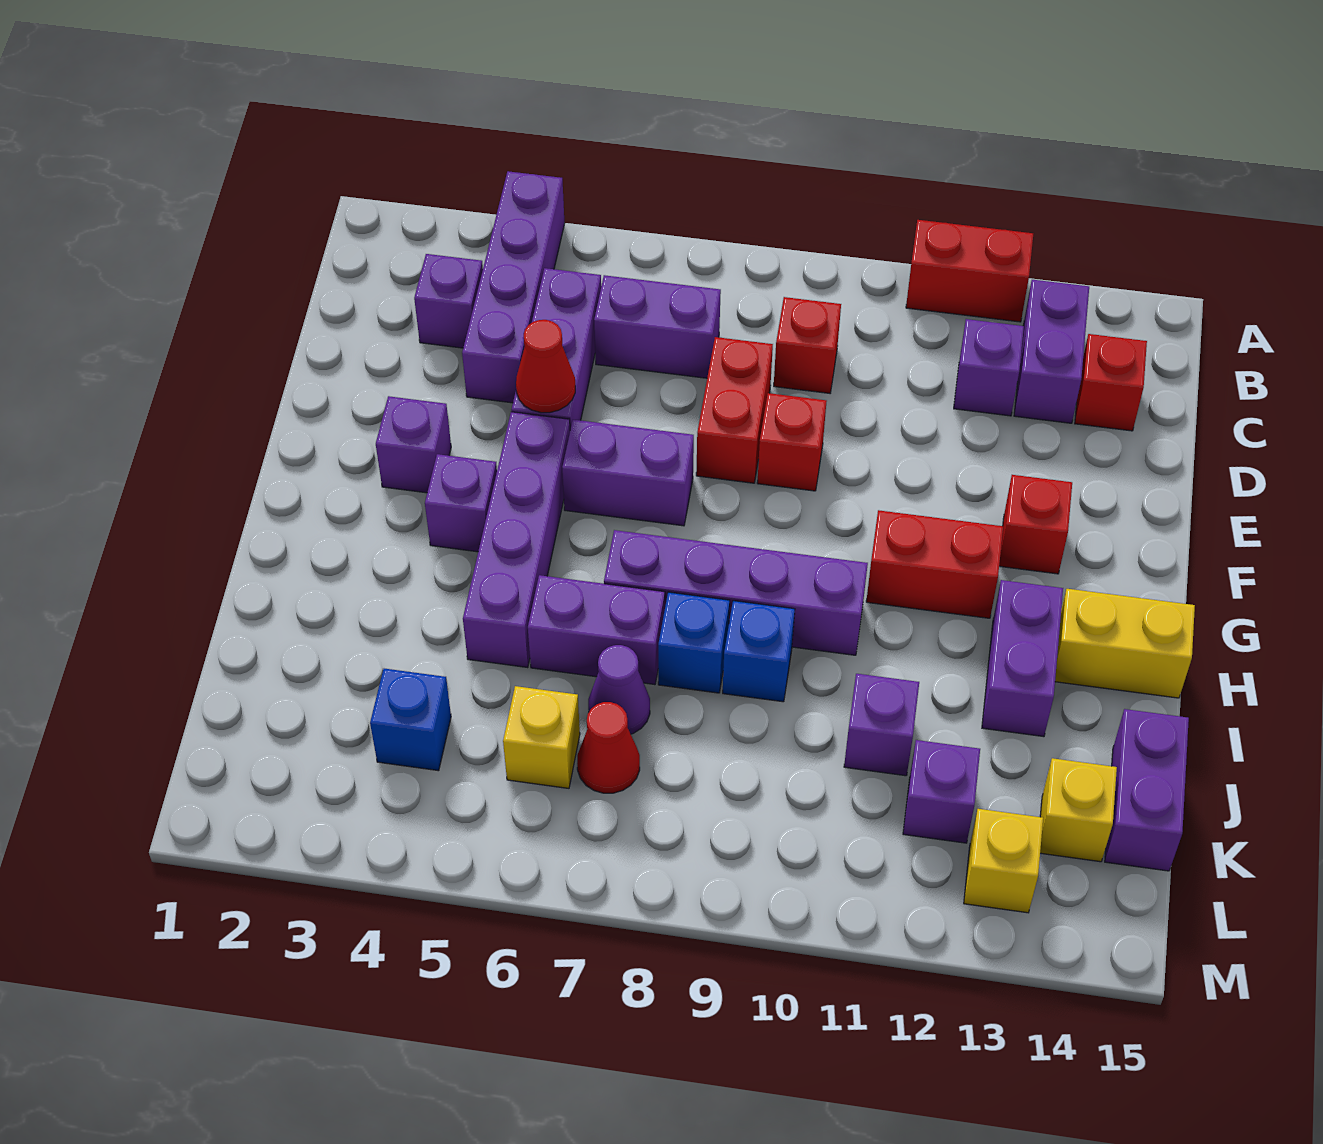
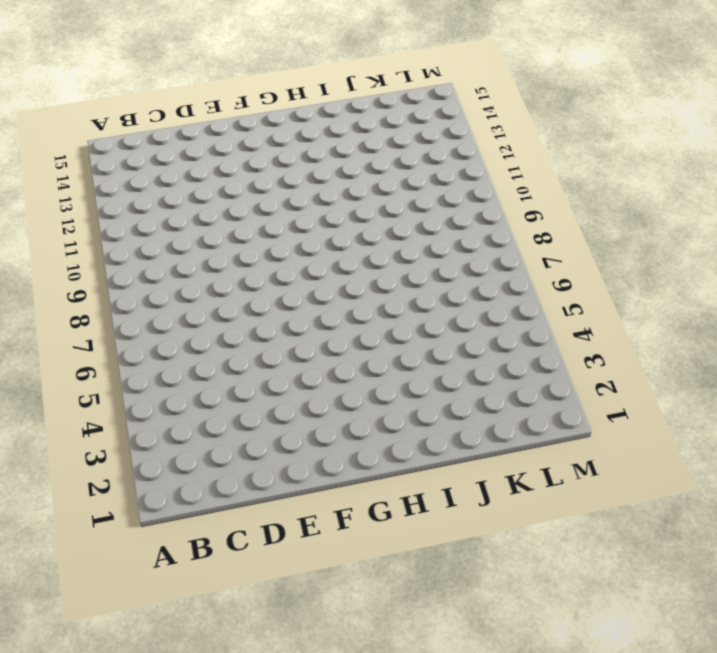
none -> purple brick A4:D4 level 1
none -> red brick A11:A12 level 1
none -> purple brick B13:C13 level 1
none -> purple brick C3 level 1

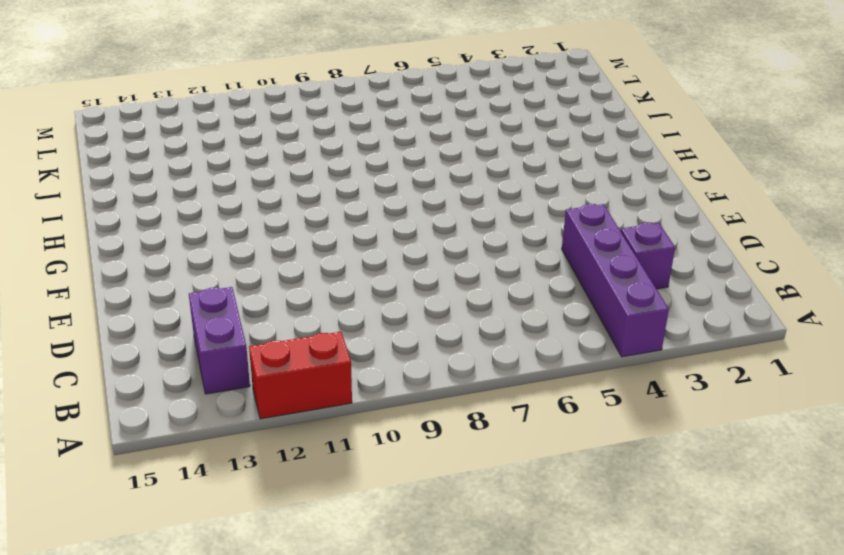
none -> purple brick C5:E5 level 1
none -> purple brick C6:C7 level 1
none -> red brick C9 level 1
none -> purple brick C12 level 1

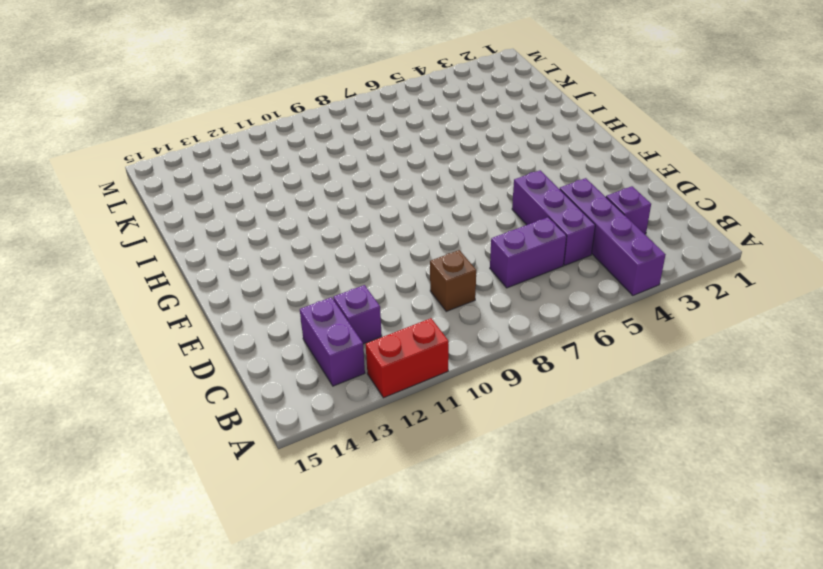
brown brick C9 level 1 -> red brick C9 level 1
none -> red brick C14 level 1
none -> red brick D8:E8 level 1
none -> red brick E9 level 1
none -> purple brick F3 level 1

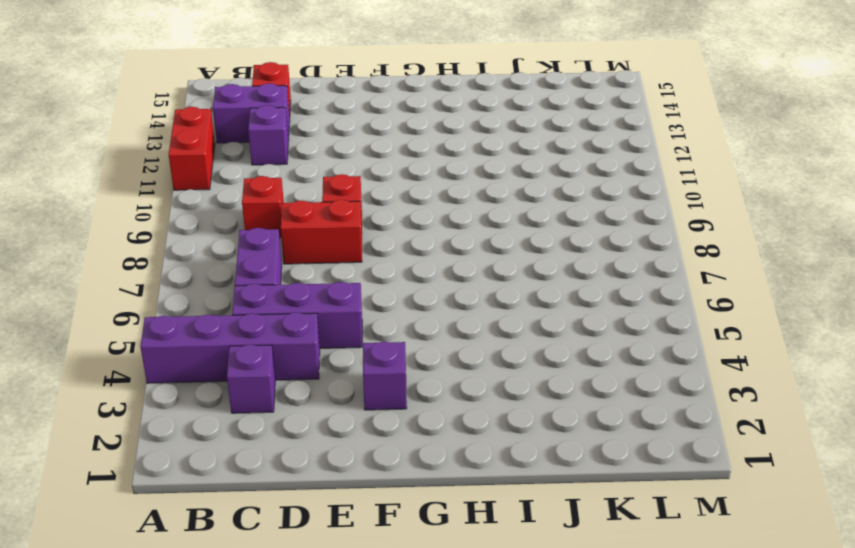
none -> purple brick F5:I5 level 1
none -> purple brick F6:F7 level 1
none -> red brick F13 level 1
none -> purple brick G4 level 1

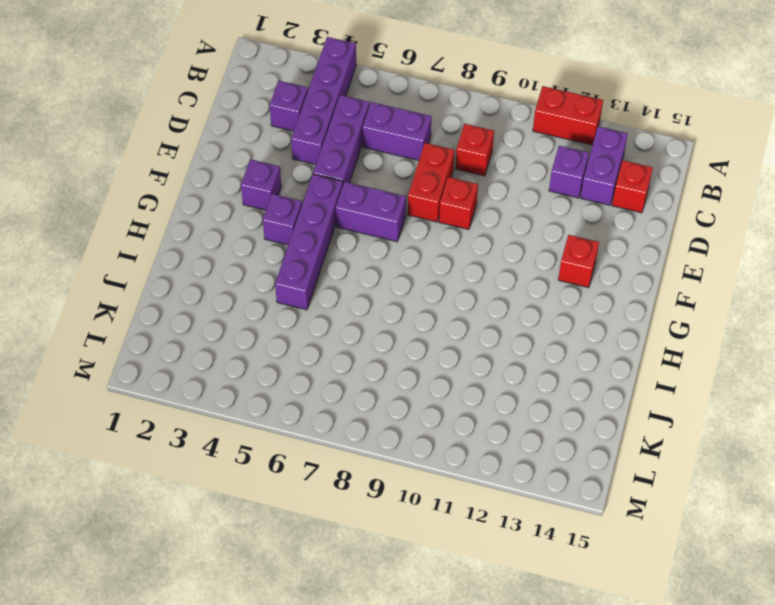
none -> red brick G11:G12 level 1
none -> purple brick H7:H10 level 1
none -> purple brick H13:I13 level 1
none -> yellow brick H14:H15 level 1

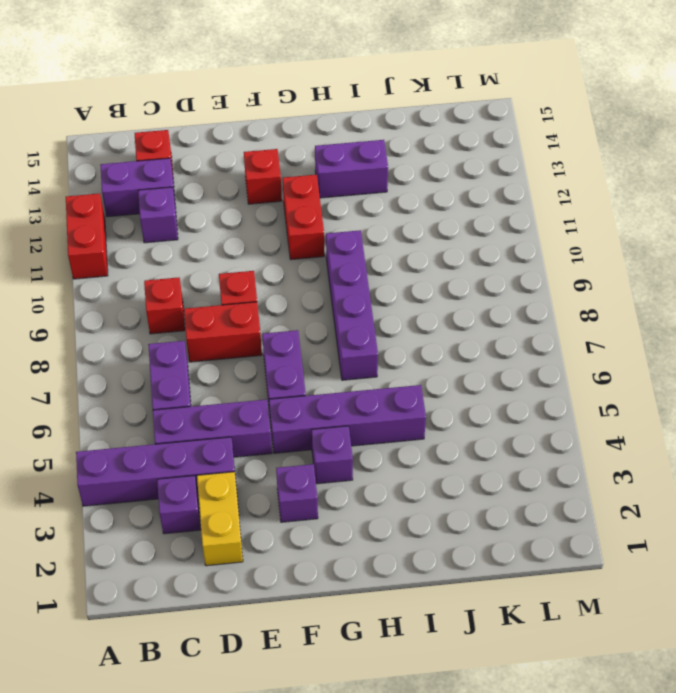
yellow brick D2:D3 level 1 -> yellow brick H14:H15 level 1
none -> purple brick I6:I7 level 1
none -> blue brick I8 level 1
none -> blue brick I9 level 1
none -> purple cone J7 level 1

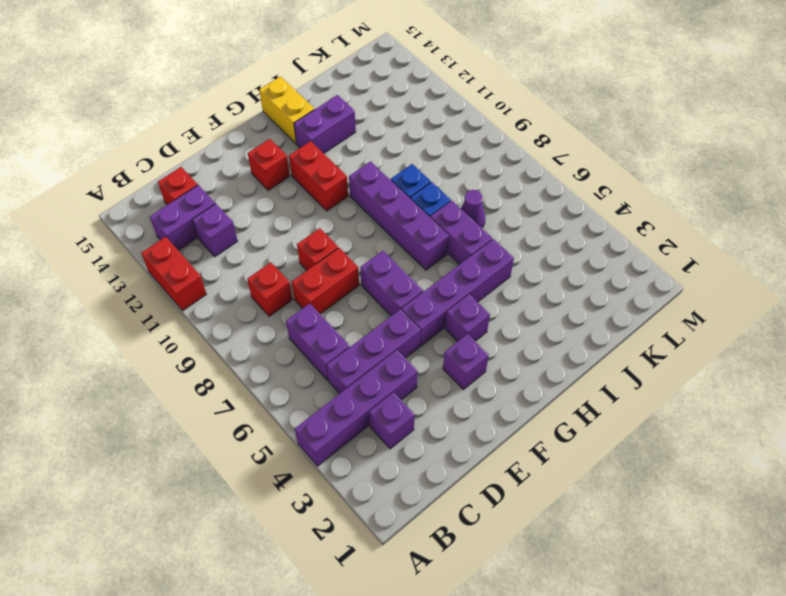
none -> purple brick J11 level 1
none -> purple brick J15:K15 level 1
none -> blue brick K4 level 1
none -> yellow brick K6 level 1

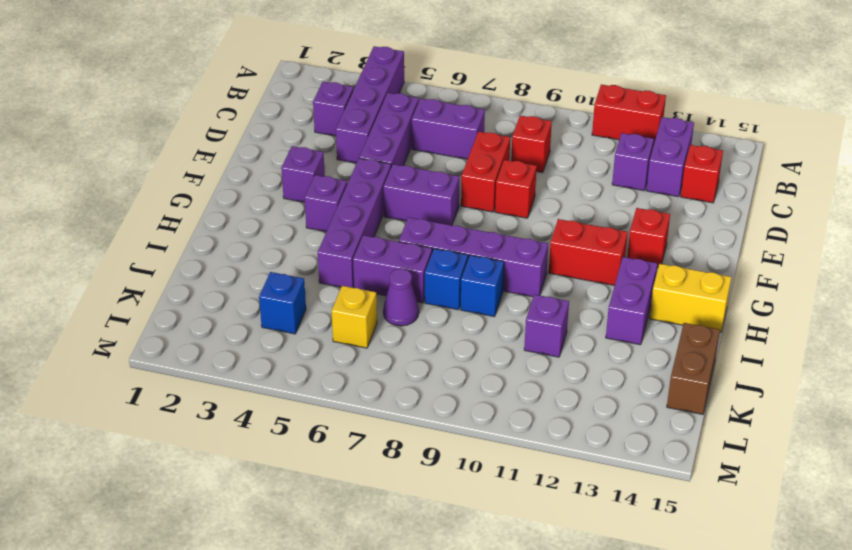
brown brick J15:K15 level 1 -> purple brick J15:K15 level 1
none -> red cone K7 level 1
none -> purple brick K12 level 1
none -> yellow brick K14 level 1
none -> yellow brick L13 level 1

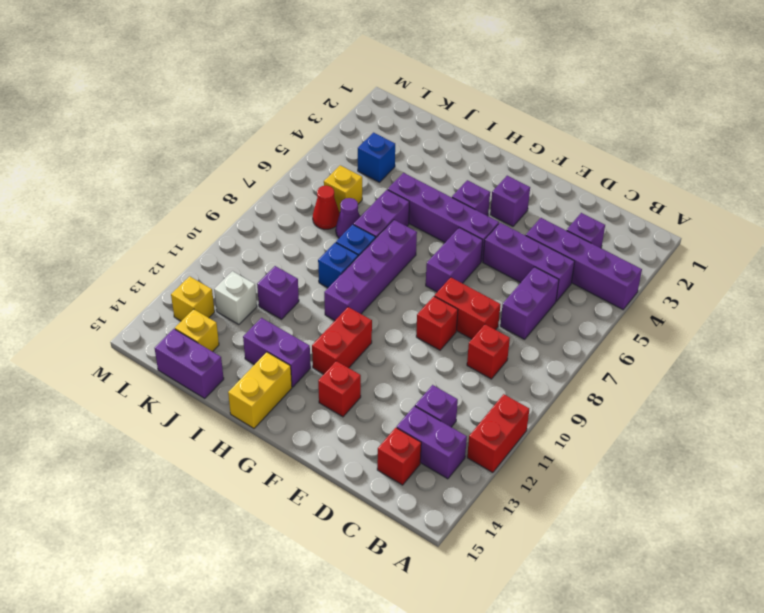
white brick K12 level 1 -> purple brick K12 level 1
none -> red cone E5 level 2

